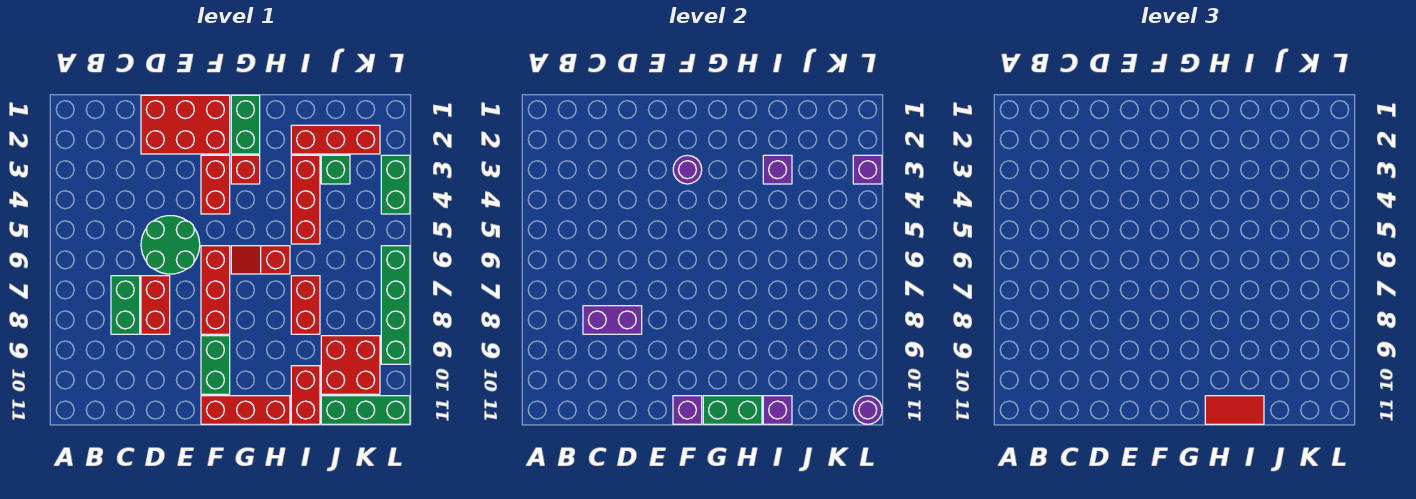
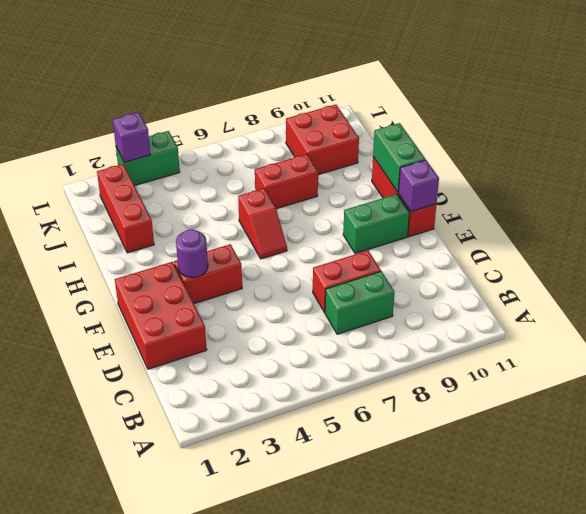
none -> green round brick D5:E6 level 1
none -> red brick F6:F8 level 1
none -> green brick G1:G2 level 1

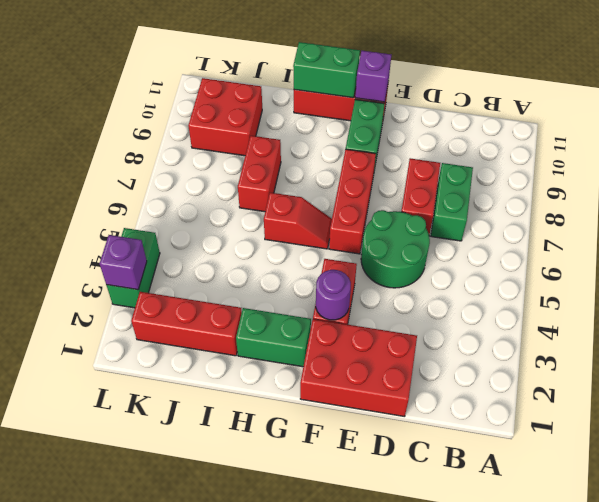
green brick G2:H2 level 1 -> green brick G1:G2 level 1
none -> red brick G3 level 1
none -> red brick I3:I5 level 1
none -> red brick I10:I11 level 1

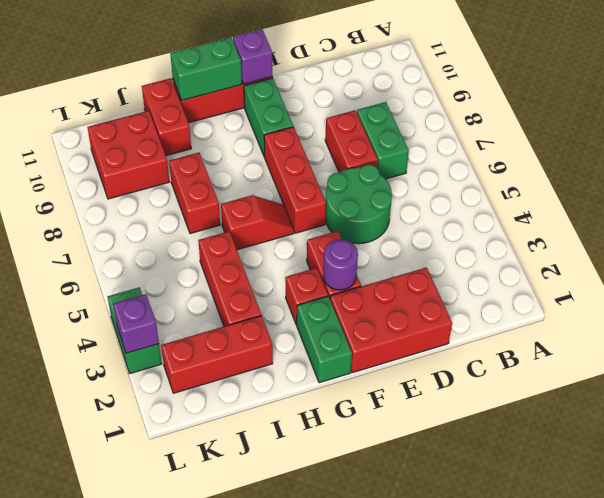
none -> green brick J3 level 1
none -> green brick J11:L11 level 1
none -> green brick L6:L9 level 1

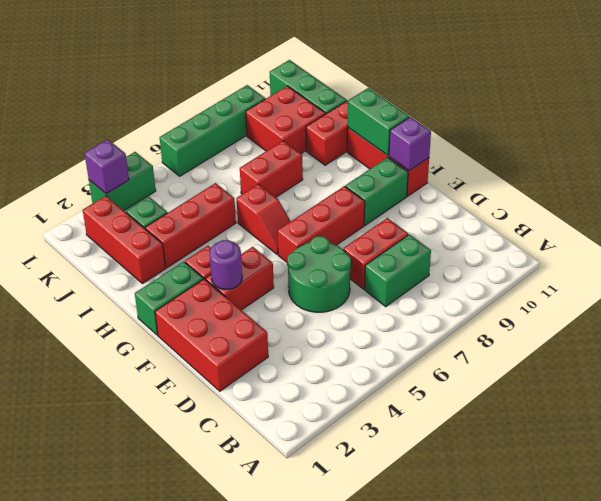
none -> purple brick C8:D8 level 2
none -> purple brick I3 level 2
none -> purple brick I11 level 2

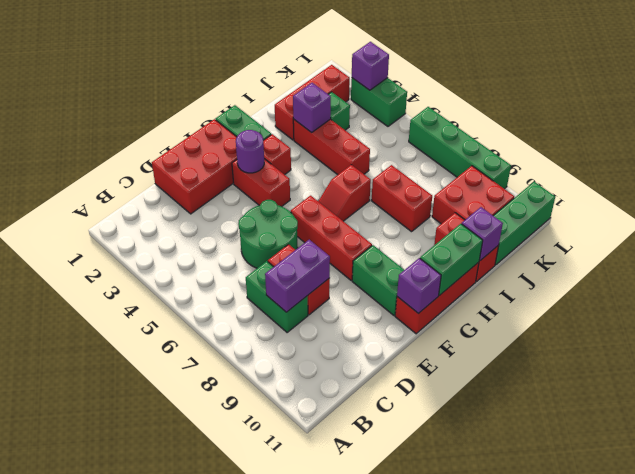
none -> purple round brick L11 level 2
none -> red tile H11:I11 level 3

